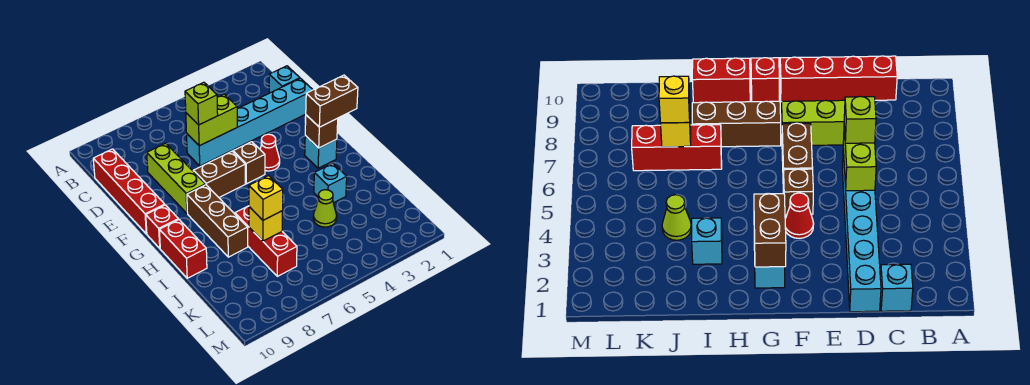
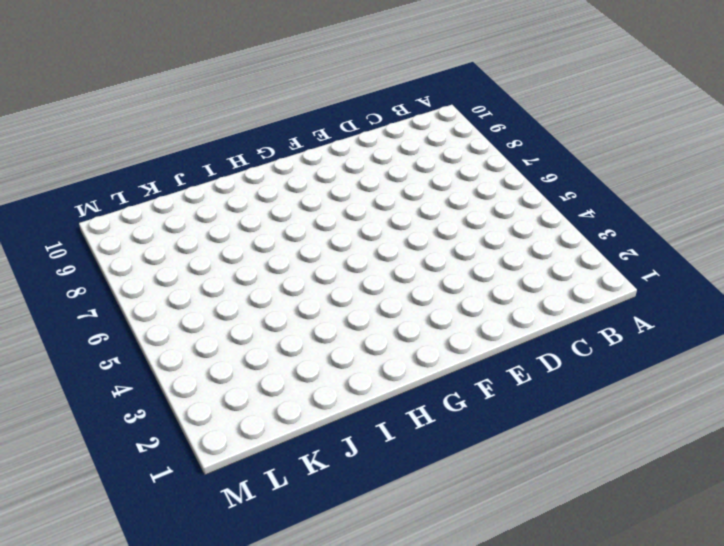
none -> cyan brick C1 level 1
none -> red brick C10:F10 level 1
none -> cyan brick D1:D6 level 1

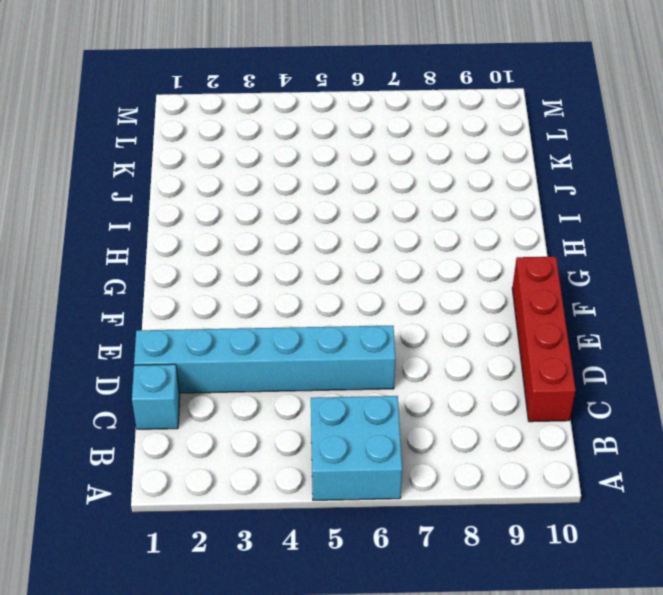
cyan brick A5:B6 level 1 -> none
none -> lime brick D8:F8 level 1
none -> red cone F4 level 1
none -> brown brick F5 level 1

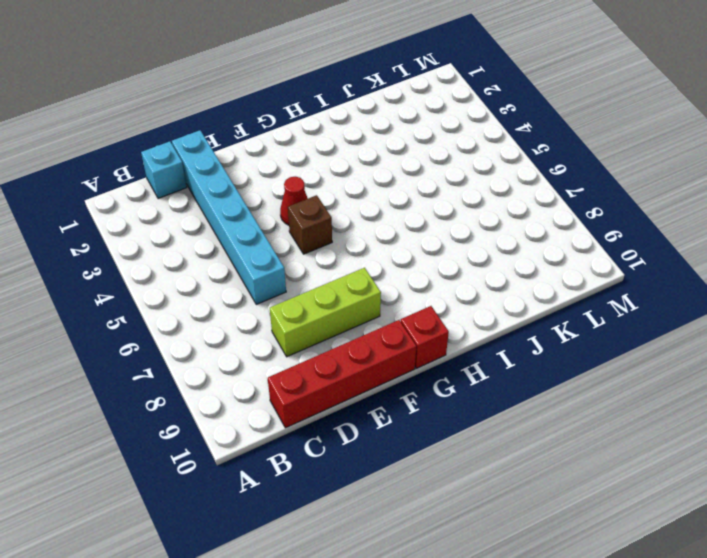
none -> brown brick F6:F7 level 1
none -> cyan brick G2 level 1
none -> brown brick G8:I8 level 1

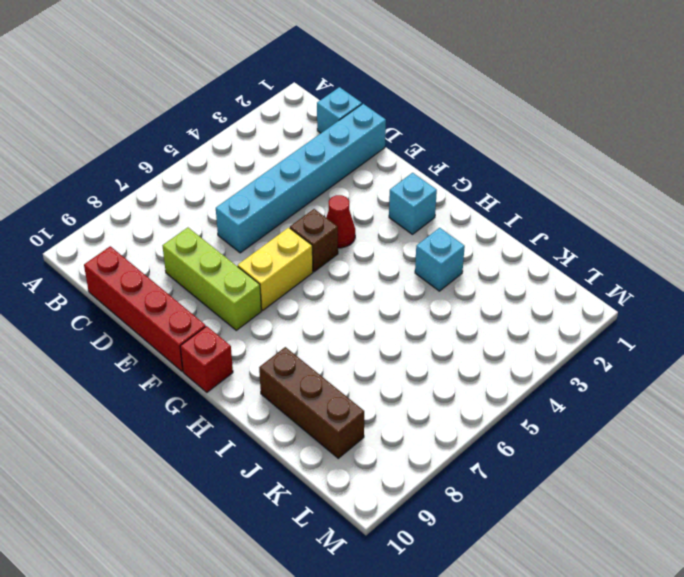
yellow brick F6:F7 level 1 -> brown brick F6:F7 level 1
brown brick I9:K9 level 1 -> brown brick G8:I8 level 1
none -> red brick H10:I10 level 1
none -> red brick I7:K7 level 1
none -> lime cone J4 level 1

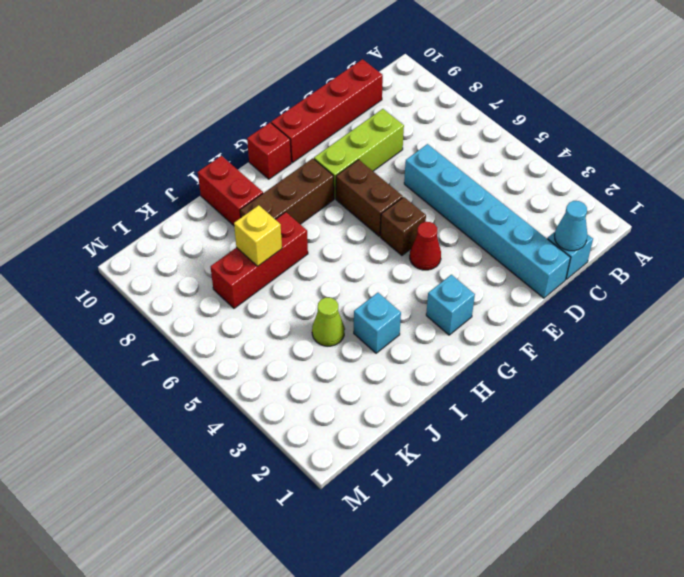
cyan cone C1 level 2 -> none
red brick I9:I10 level 1 -> red brick H10:I10 level 1
none -> lime brick D5:D6 level 2
none -> brown brick G2 level 2
none -> lime brick D6 level 3

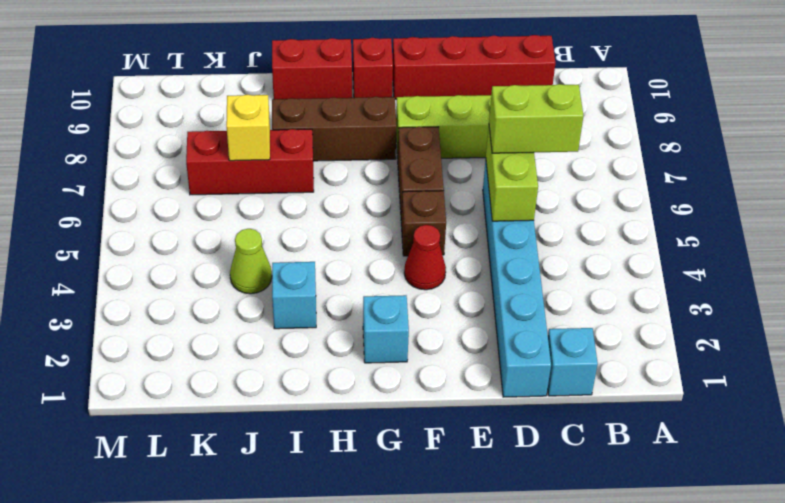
lime brick C6:D6 level 3 -> lime brick D6 level 3
none -> brown brick G2 level 2
none -> brown brick G1:G2 level 3
none -> yellow brick J7 level 3

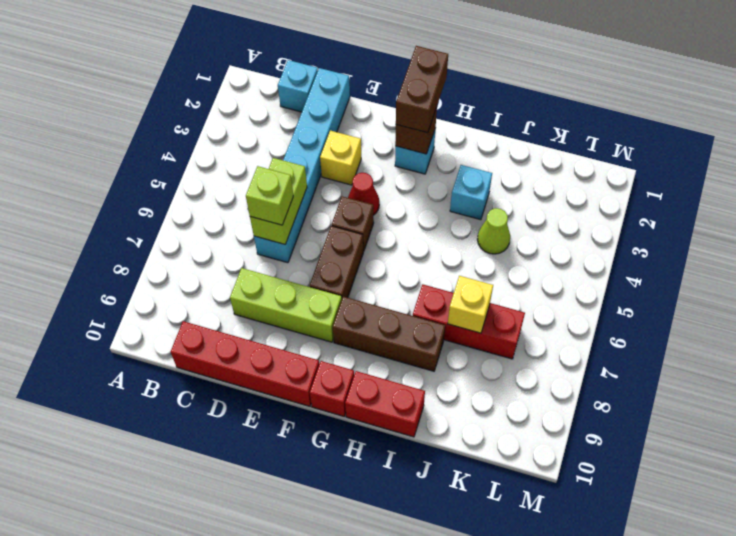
yellow brick E3 level 1 -> yellow brick J7 level 3

